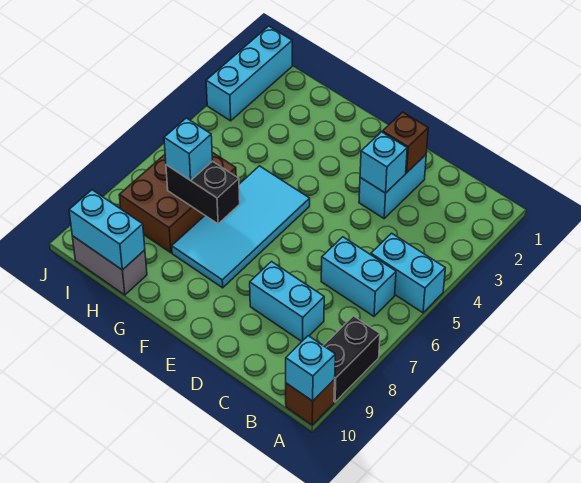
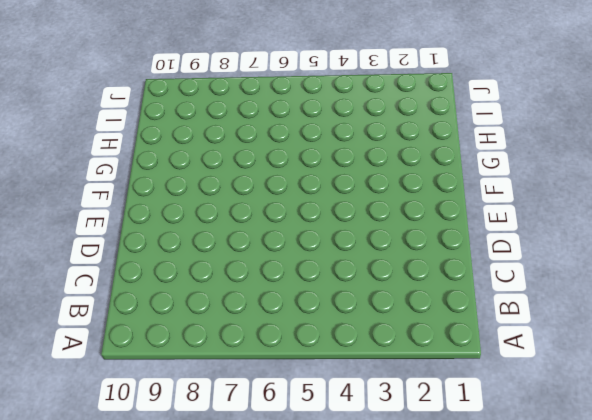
none -> cyan brick A5:B5 level 1
none -> black brick A8:A9 level 1
none -> brown brick A10 level 1

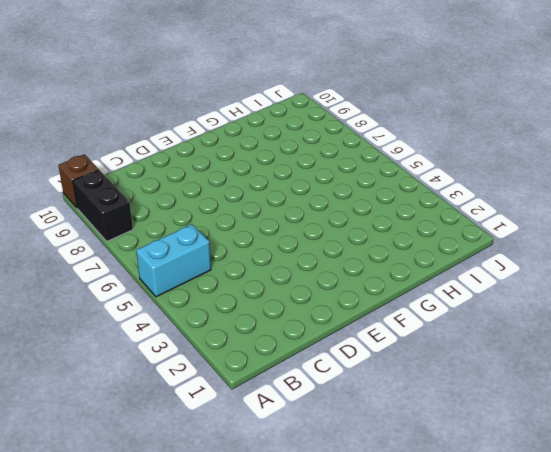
none -> cyan brick B6:C6 level 1
none -> cyan brick C8:D8 level 1
none -> cyan brick D2:D3 level 1

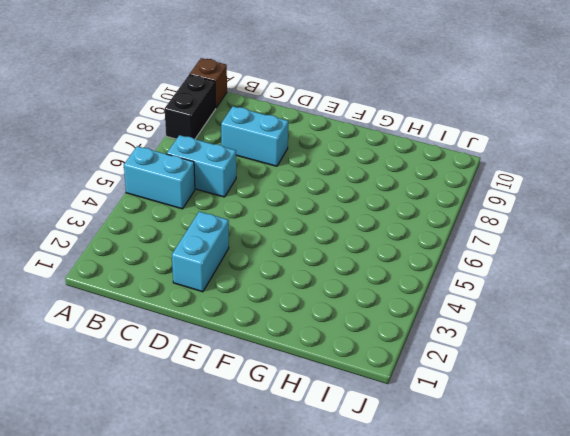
none -> cyan tile F5:G8 level 1
none -> brown brick H6:I8 level 1
none -> grey brick H10:I10 level 1

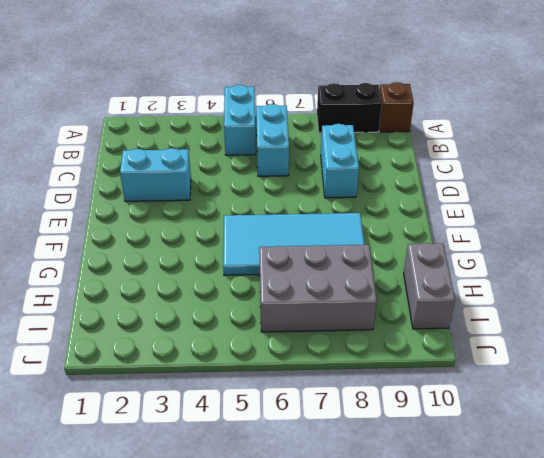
grey brick H6:I8 level 1 -> brown brick H6:I8 level 1
none -> cyan brick J1:J3 level 1
none -> cyan brick A10 level 2
none -> brown brick D2 level 2

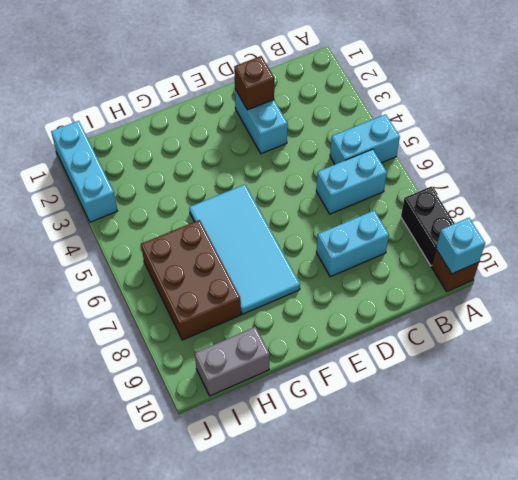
none -> cyan brick D3 level 2
none -> black brick G7:H7 level 2
none -> cyan brick H10:I10 level 2

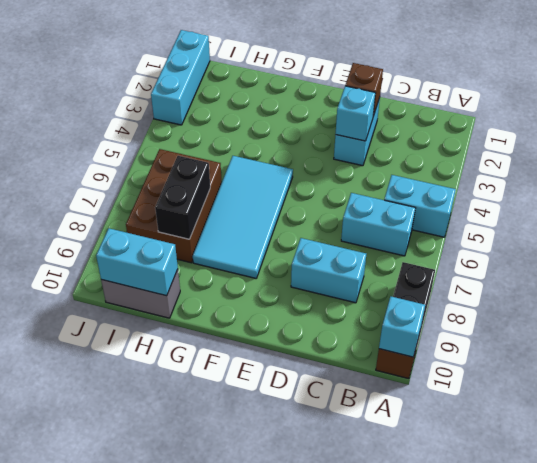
black brick H7:H8 level 2 -> black brick G7:H7 level 2
none -> cyan brick H7 level 3

